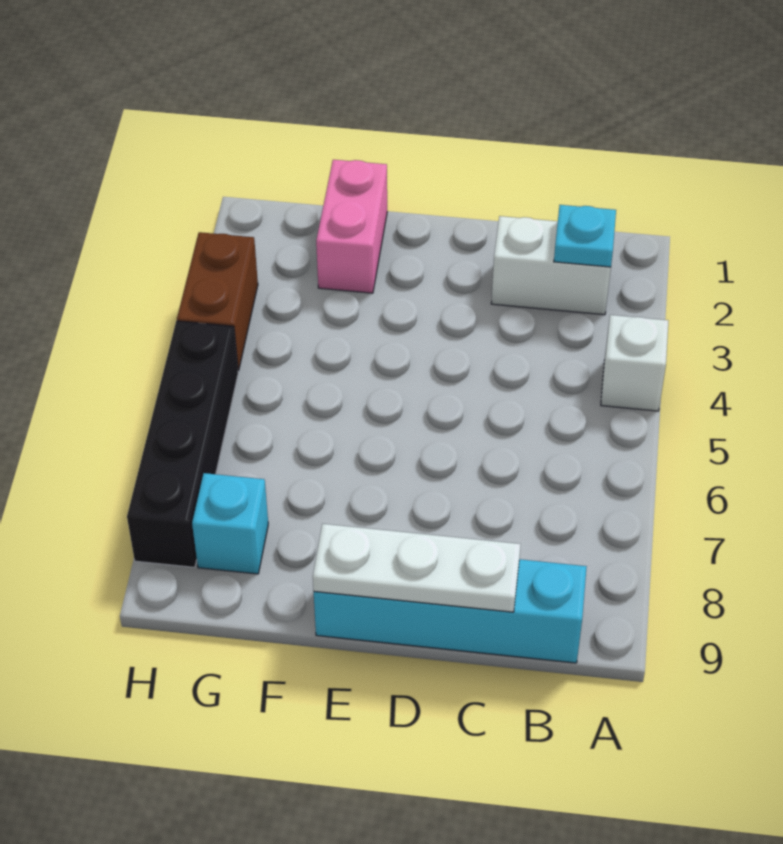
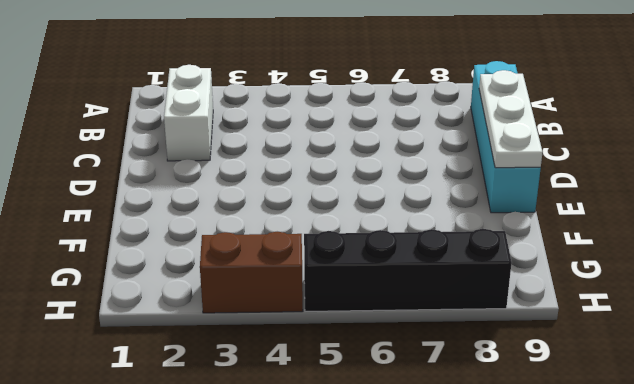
none -> white brick A4 level 1
none -> pink brick F1:F2 level 1

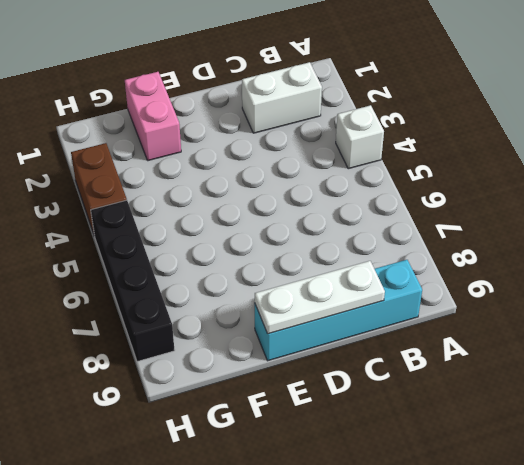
none -> cyan brick G8 level 1
none -> cyan plate B2 level 2

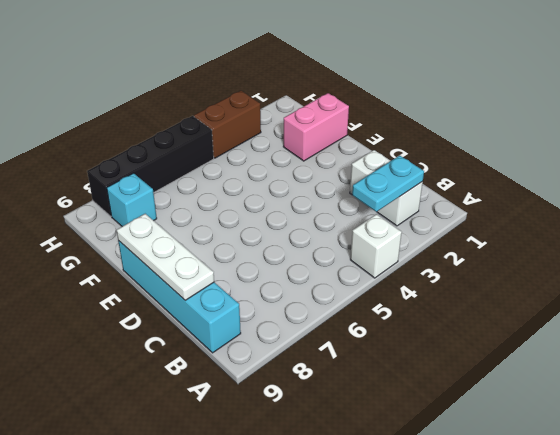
cyan plate B2:B3 level 2 -> cyan plate B2 level 2

